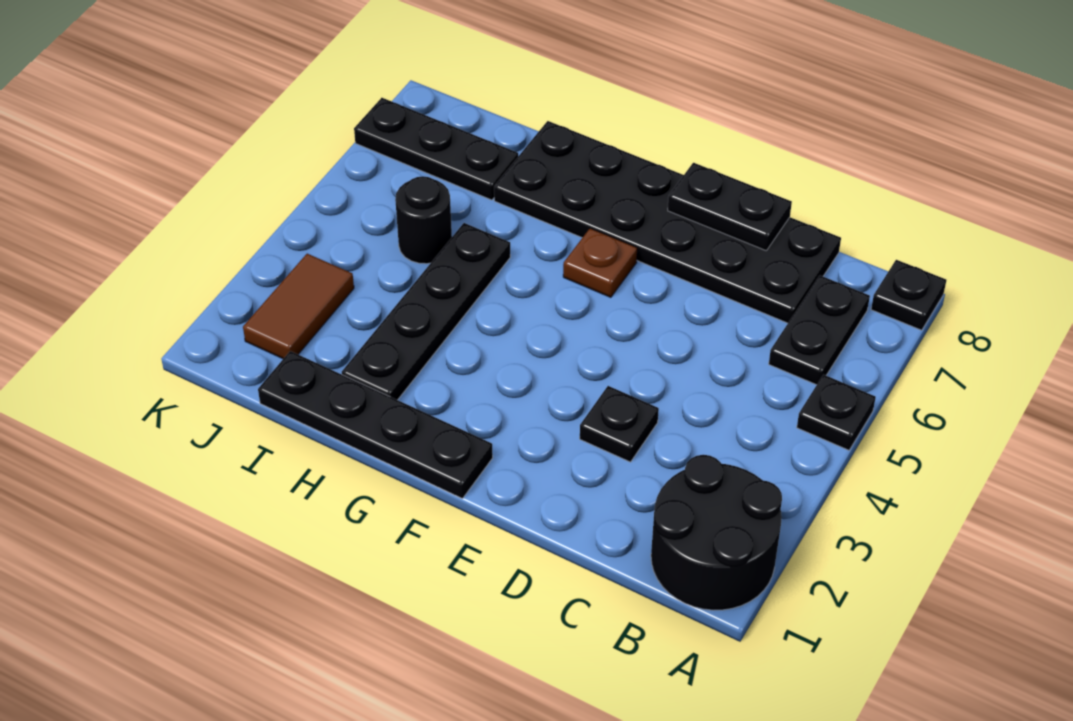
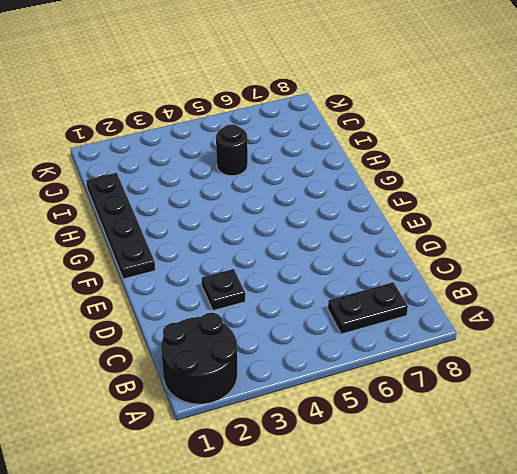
none -> black plate A5 level 1
none -> black plate A8 level 1
none -> black plate C7:H8 level 1

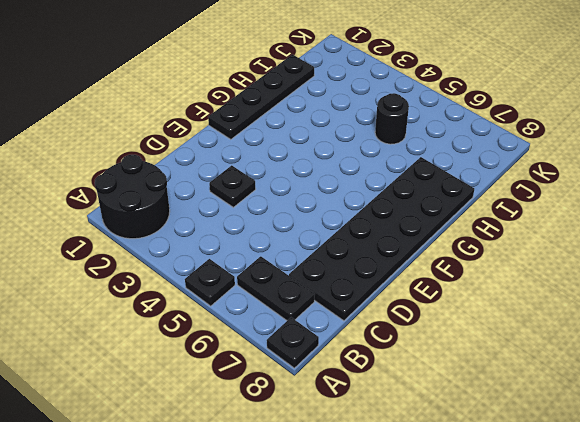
none -> brown plate F6 level 1
none -> black plate H2:H5 level 1
none -> black plate I7:K7 level 1

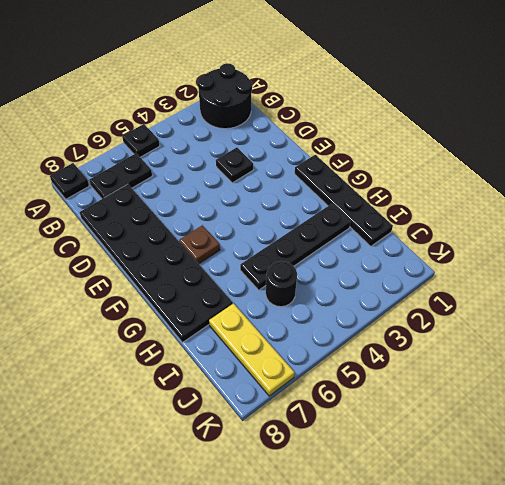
yellow plate I7:K7 level 1 -> black plate I7:K7 level 1
none -> brown tile J2:J3 level 1
none -> black plate D8:E8 level 2

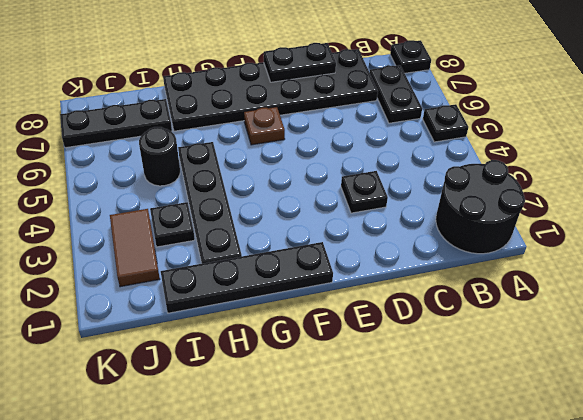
black plate I3 level 1 -> none

